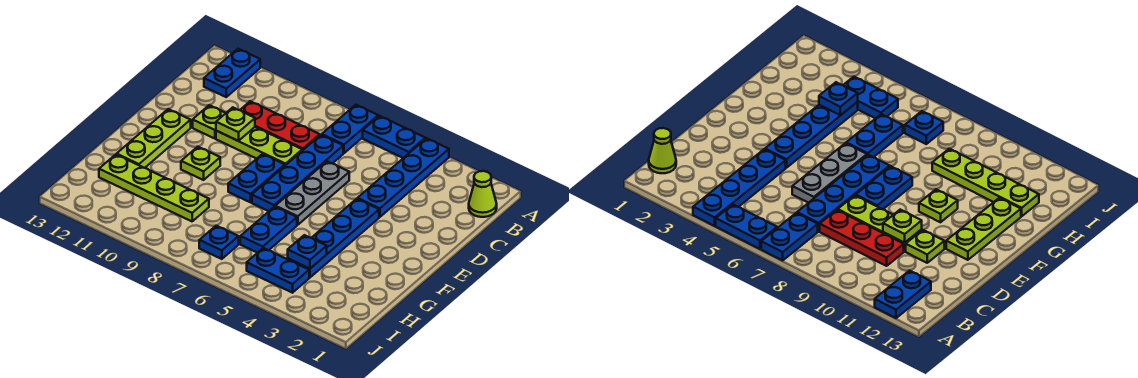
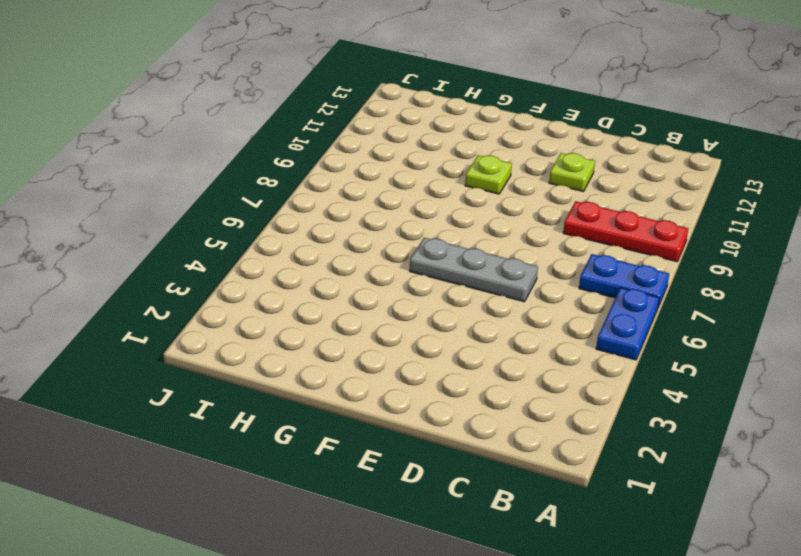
red plate A9:C9 level 1 -> red plate C8:C10 level 1
none -> blue plate A4:D4 level 1
none -> blue plate A12:B12 level 1
none -> lime cone B1 level 1

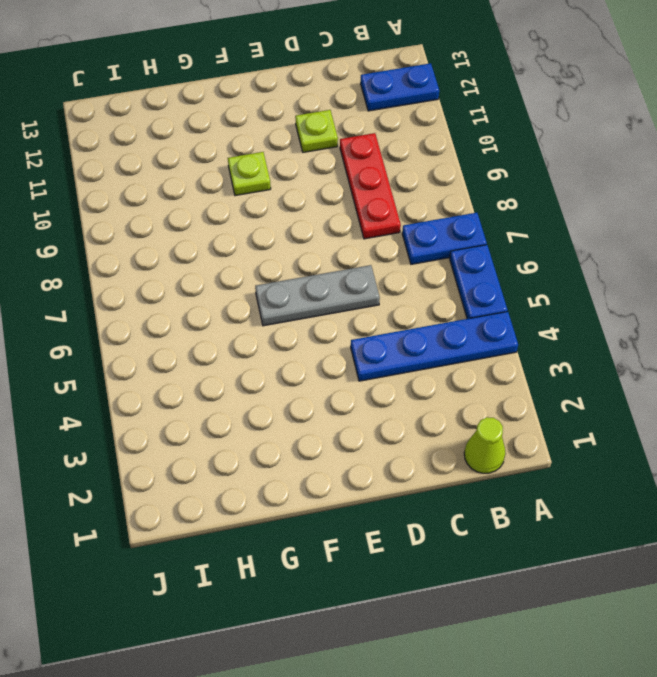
none -> blue plate C7:F7 level 1
none -> lime plate D8:D10 level 1
none -> blue plate E4:H4 level 1

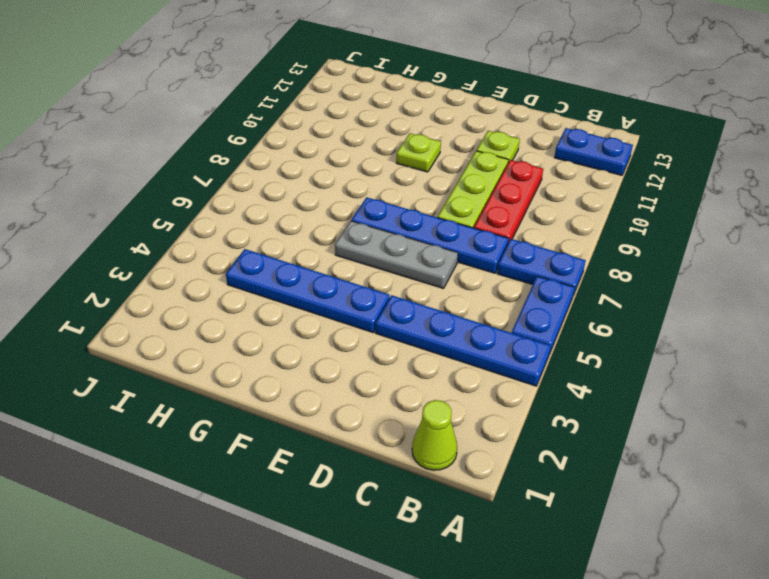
none -> blue plate E8:F8 level 1
none -> lime plate E12:G12 level 1
none -> blue plate G6:H6 level 1

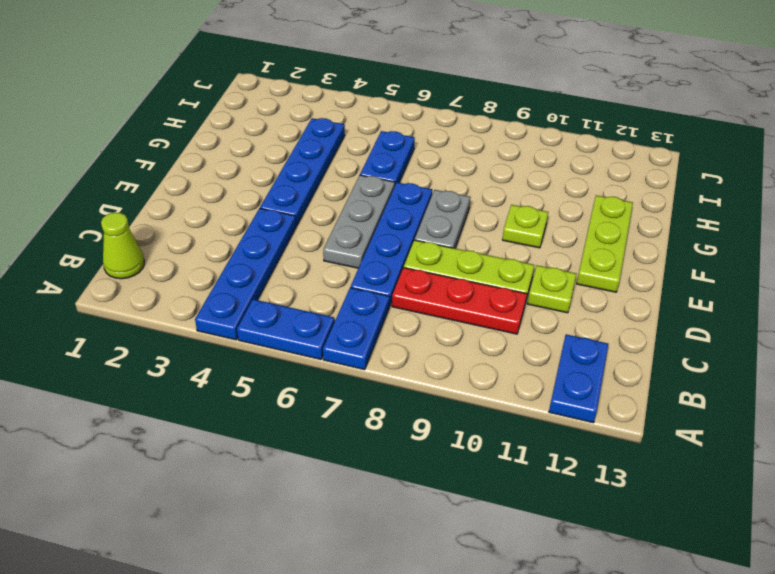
grey plate E8:F8 level 1 -> blue plate E8:F8 level 1
none -> lime plate H9:H12 level 1
none -> blue plate I4:I5 level 1
none -> blue plate I7 level 1

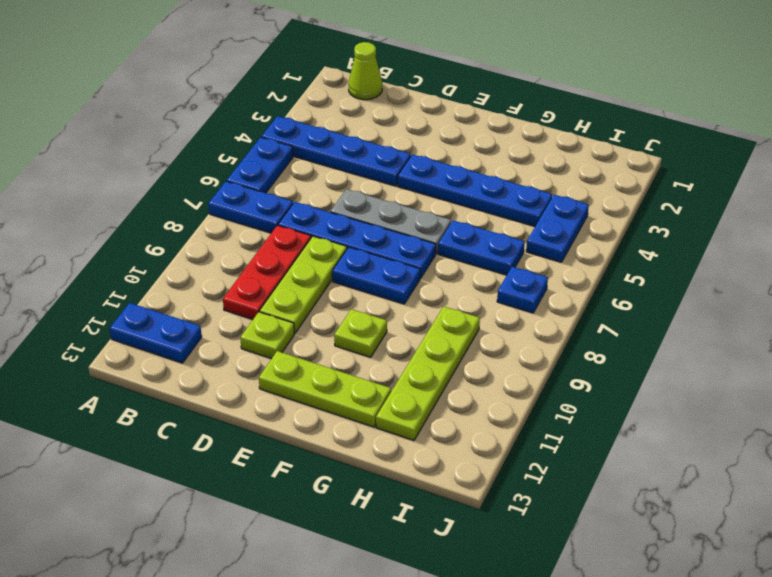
none -> lime plate D10 level 2
none -> blue plate H4 level 2

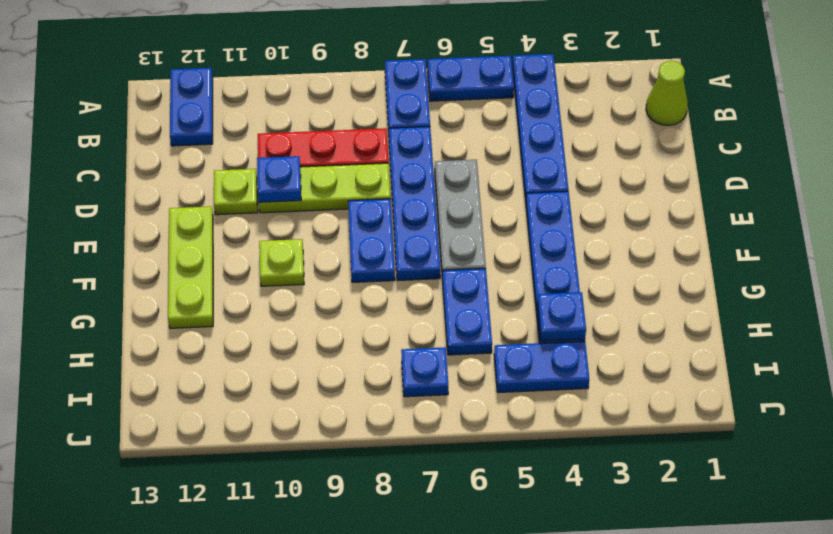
blue plate D10 level 2 -> lime plate D10 level 2
none -> lime plate H9:H12 level 1

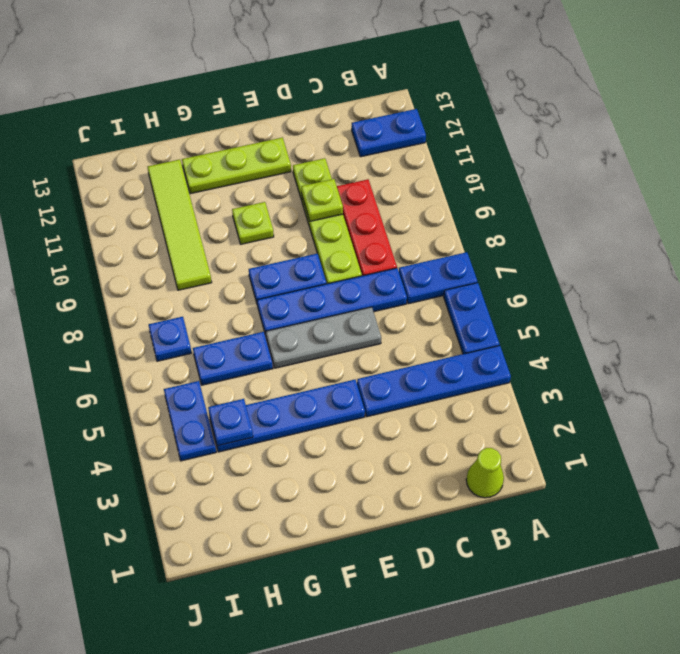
lime tile H9:H12 level 1 -> lime plate H9:H12 level 1

